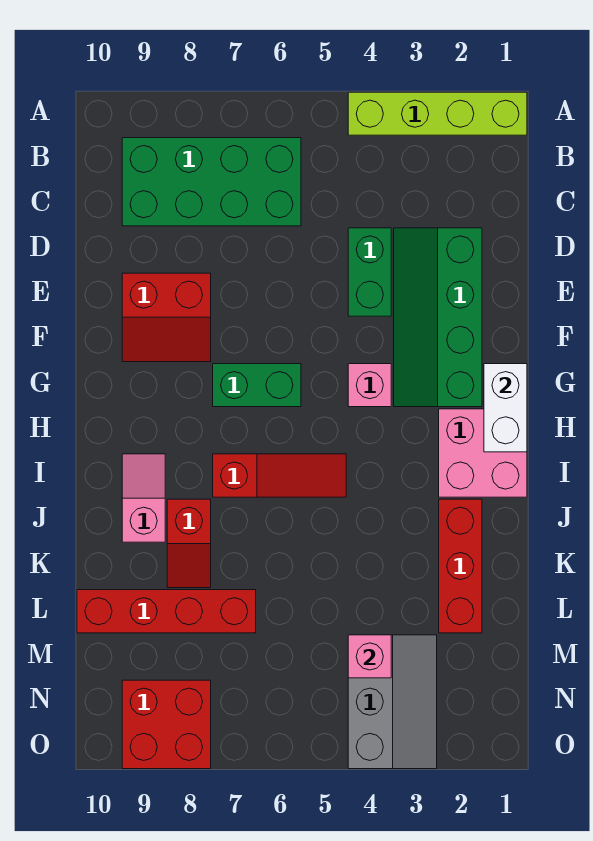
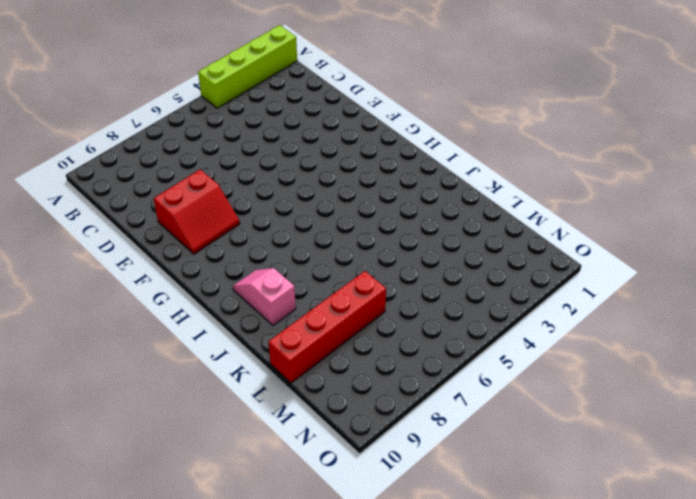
none -> green brick B6:C9 level 1
none -> green slope D2:G3 level 1 top 2
none -> green brick D4:E4 level 1

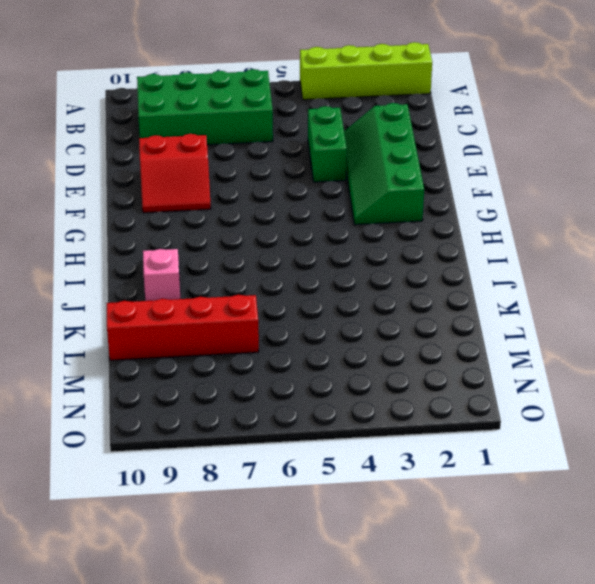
none -> pink brick G4 level 1
none -> green brick G6:G7 level 1
none -> pink brick H1:I2 level 1

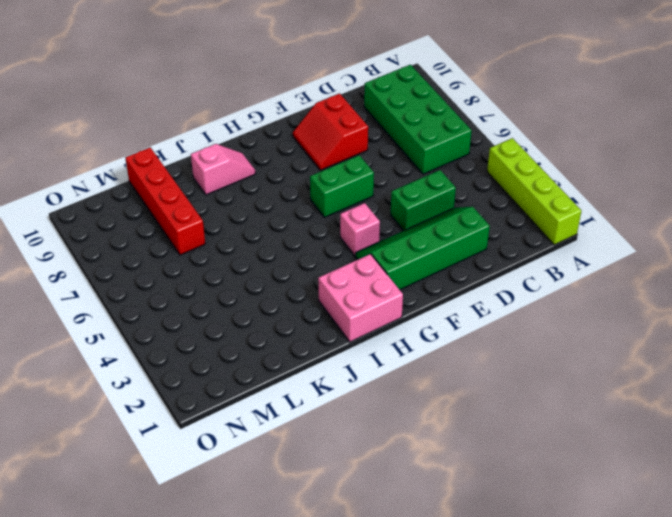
green brick F6:G6 level 1 -> green brick G6:G7 level 1
none -> red slope I5:I7 level 1 top 7
none -> red brick J2:L2 level 1
none -> red slope J8:K8 level 1 top J

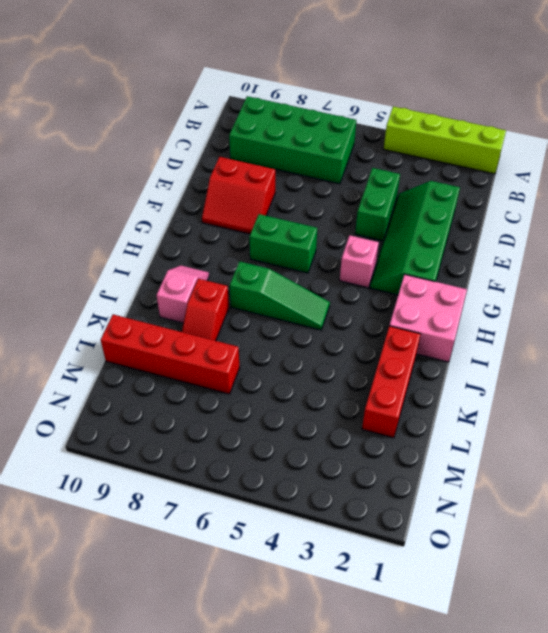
green slope I5:I7 level 1 top 7 -> red slope I5:I7 level 1 top 7
none -> grey slope M3:O4 level 1 top 4
none -> red brick N8:O9 level 1
none -> white brick G1:H1 level 2

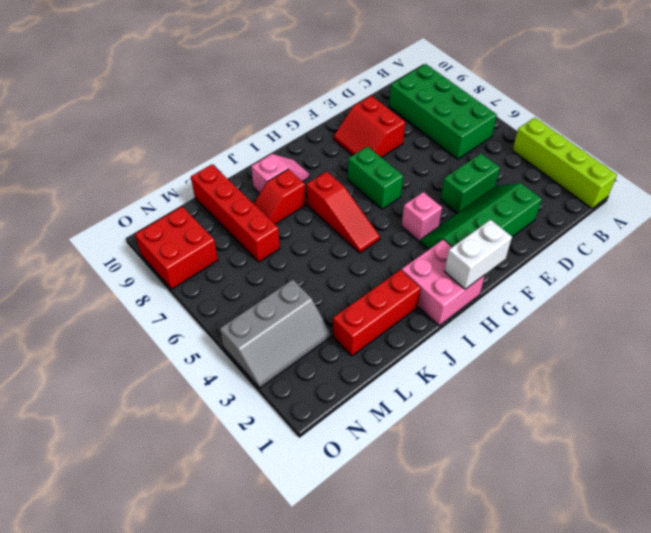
none -> pink brick M4 level 2

